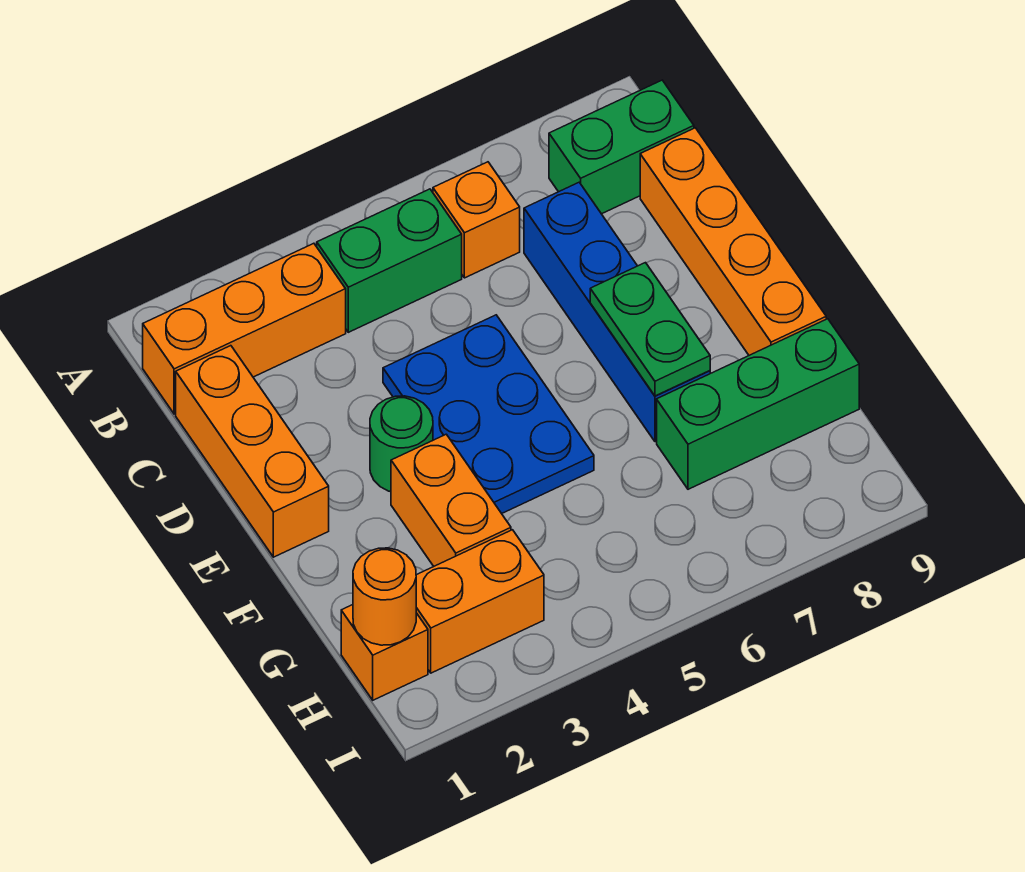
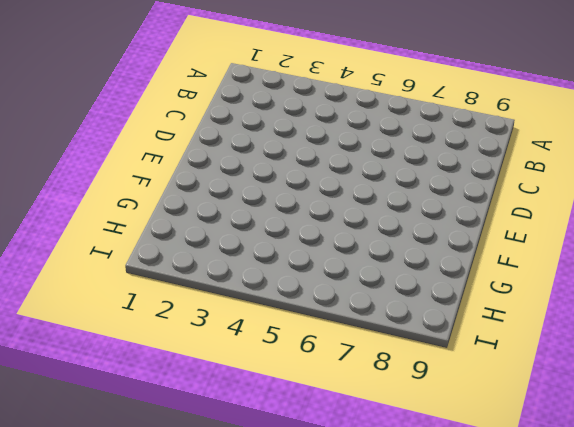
none -> orange brick B1:B3 level 1
none -> green brick B4:B5 level 1
none -> orange brick B6 level 1

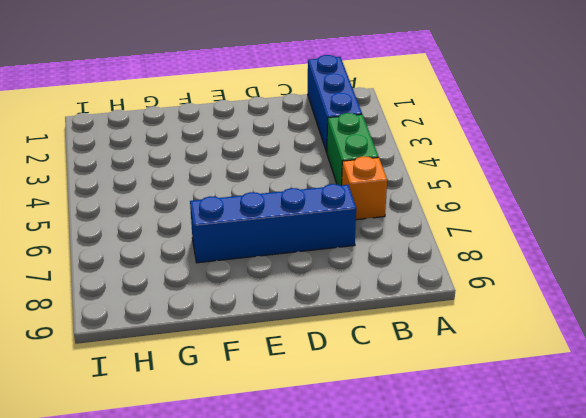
blue brick B1:B3 level 1 -> orange brick B1:B3 level 1
none -> green brick B8:B9 level 1
none -> orange brick C1:E1 level 1
none -> orange brick C9:F9 level 1

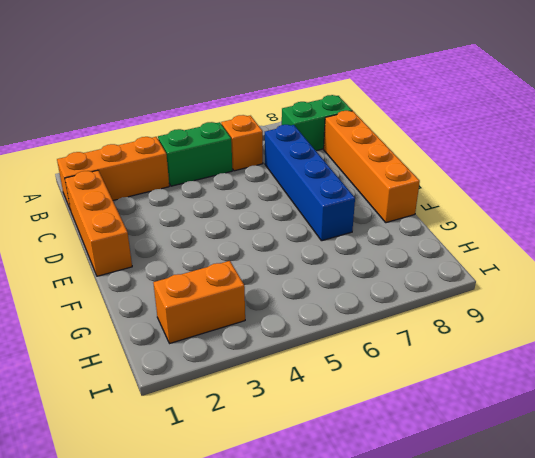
none -> blue plate D4:F5 level 1
none -> green round brick E3 level 1
none -> orange brick F3:G3 level 1

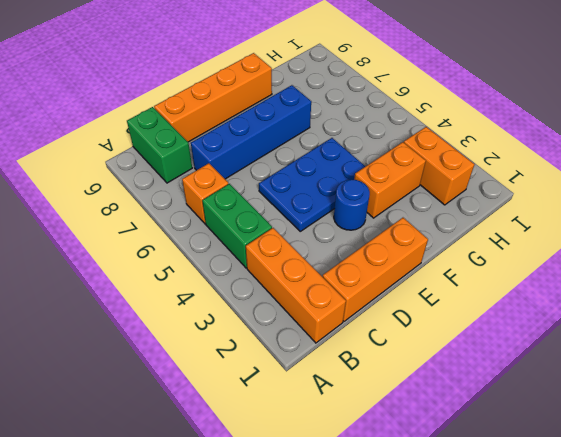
blue round brick E3 level 1 -> green round brick E3 level 1
none -> green brick G7:G9 level 1
none -> orange brick H1 level 1
none -> green plate E7:F7 level 2

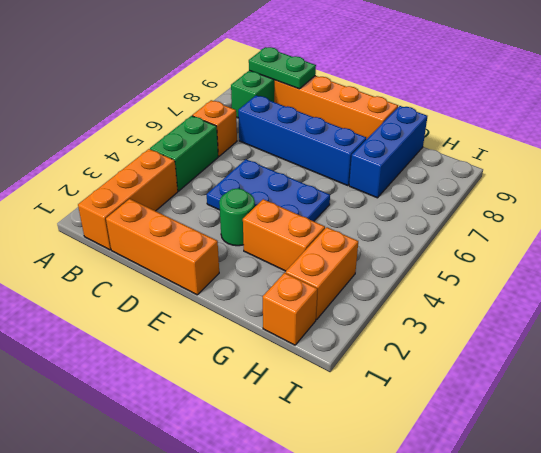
green plate B9:C9 level 2 -> green plate E7:F7 level 2
blue brick G7:G9 level 1 -> green brick G7:G9 level 1
none -> orange round brick H1 level 2

